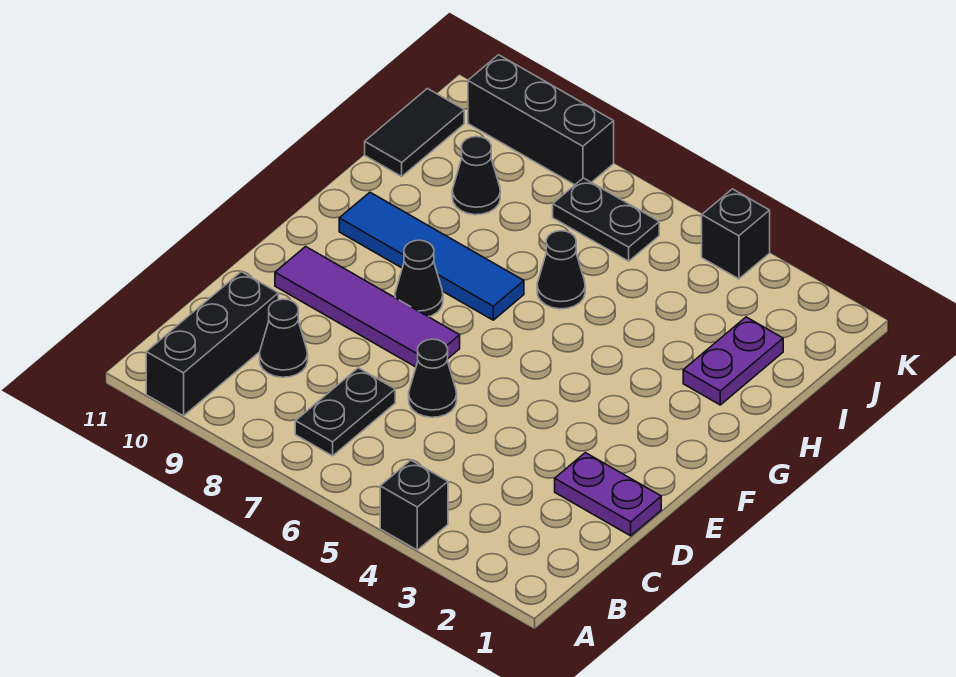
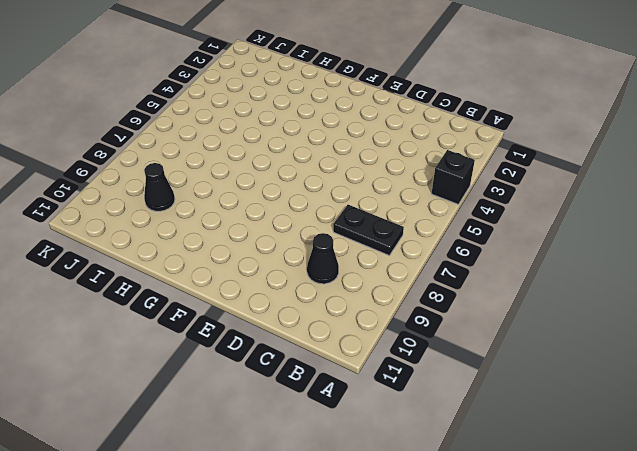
none -> black brick A10:C10 level 1
none -> purple plate D1:D2 level 1
none -> black cone D6 level 1

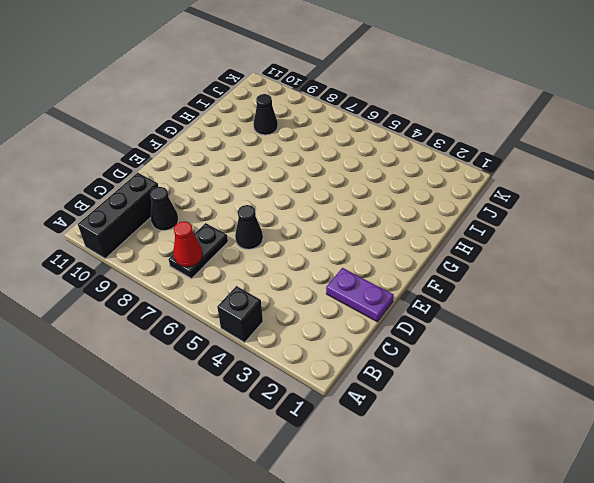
red cone B7 level 2 -> none
none -> purple tile E7:E10 level 1
none -> black cone F8 level 1
none -> blue tile G7:G10 level 1

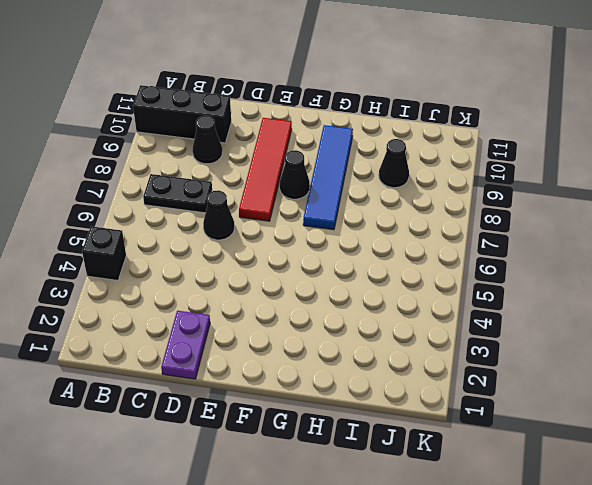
red tile E7:E10 level 1 -> purple tile E7:E10 level 1
none -> purple plate H2:I2 level 1
none -> black cone H6 level 1
none -> black tile I11:J11 level 1

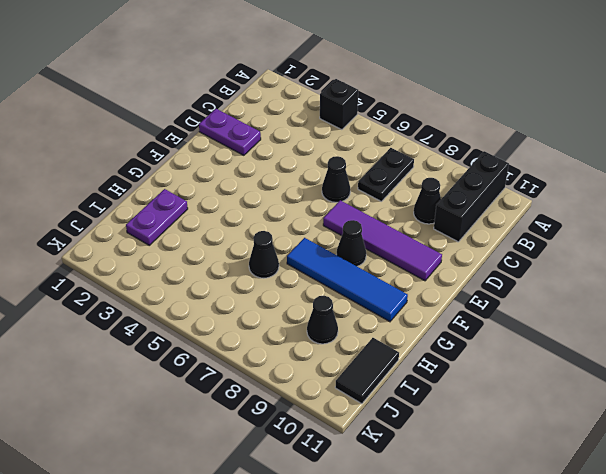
none -> black plate J6:J7 level 1
none -> black brick K4 level 1
none -> black brick K8:K10 level 1

